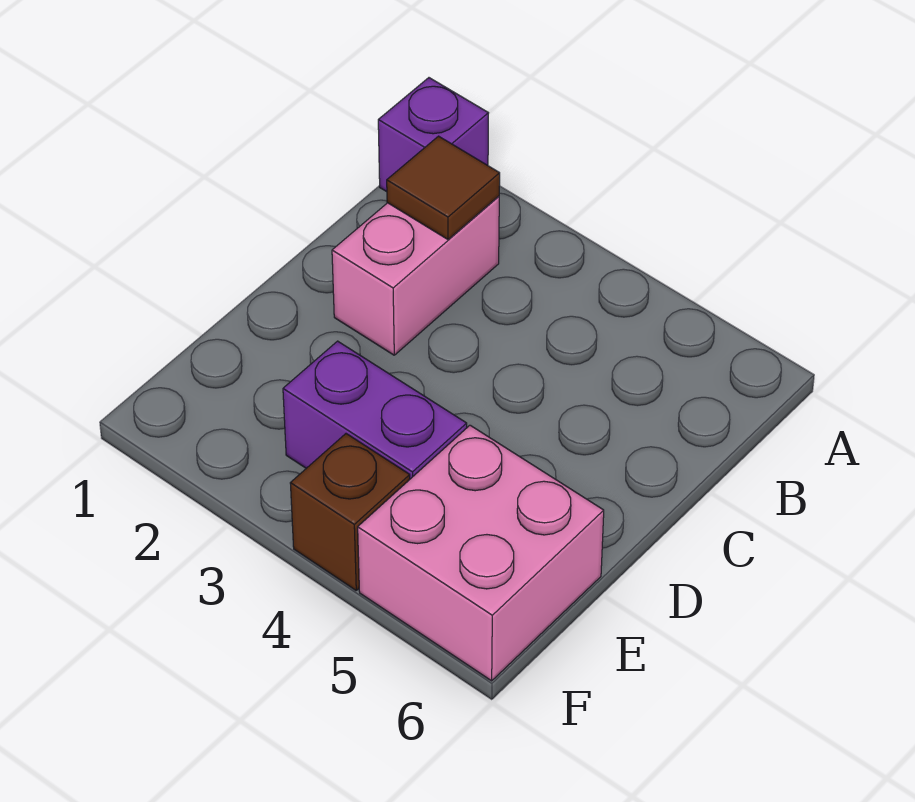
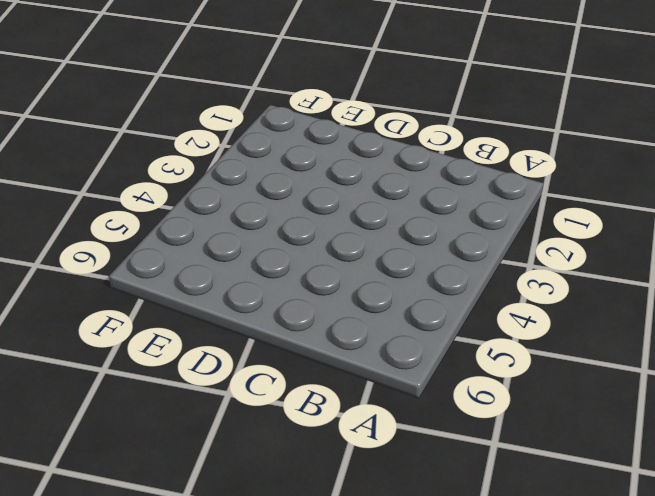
none -> purple brick A1 level 1
none -> pink brick B2:C2 level 1

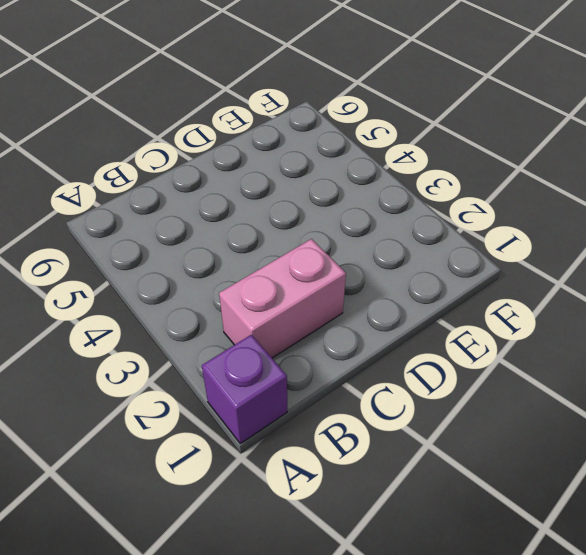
none -> purple brick E3:E4 level 1
none -> pink brick E5:F6 level 1

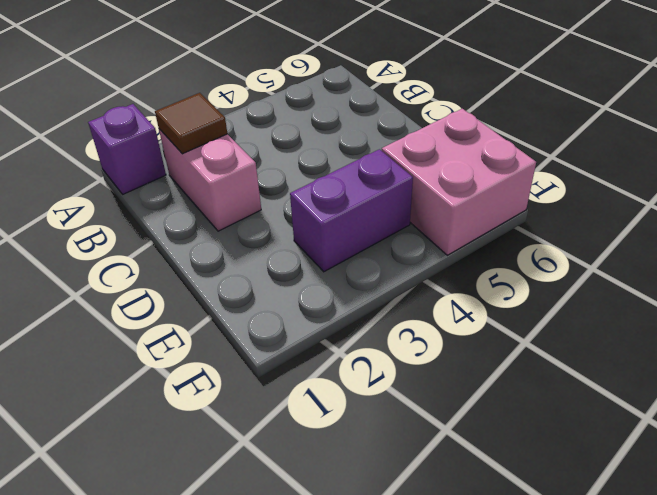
none -> brown brick F4 level 1

